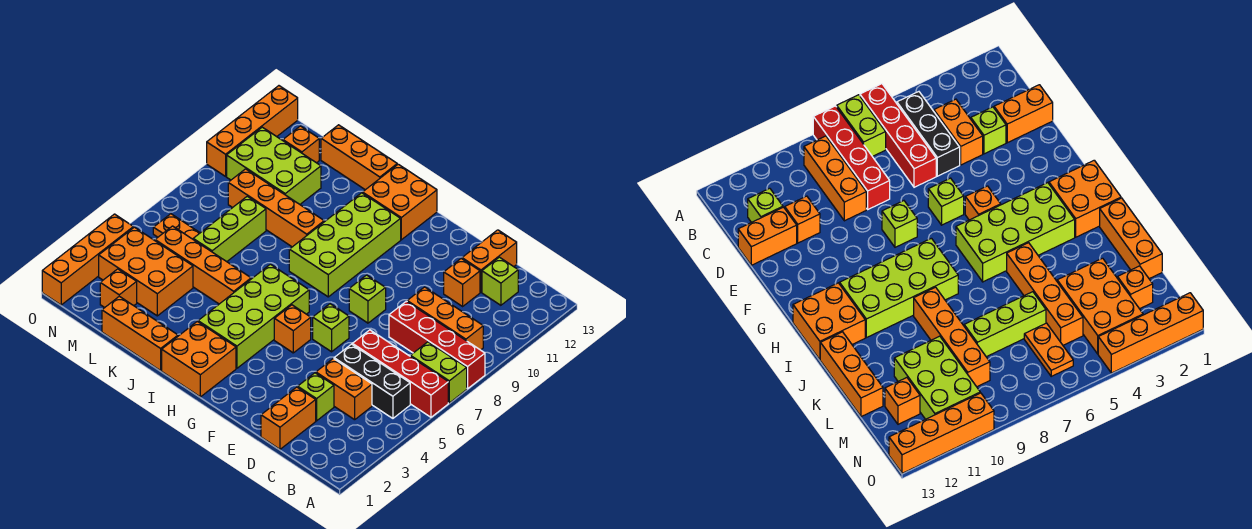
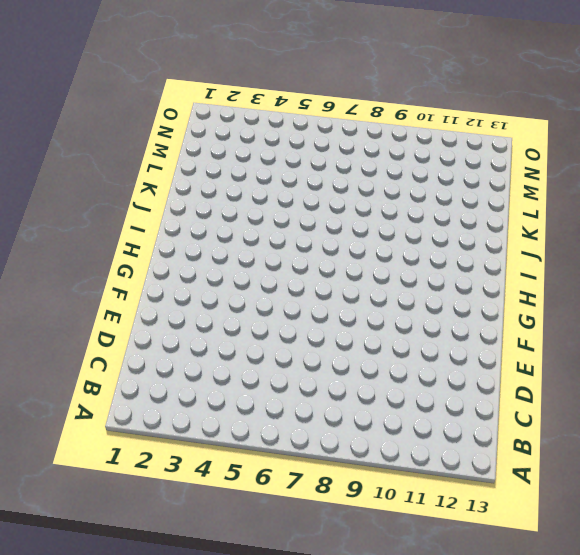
none -> red brick A6:D6 level 1
none -> lime brick A7:B7 level 1
none -> red brick A8:D8 level 1
none -> black brick B5:D5 level 1

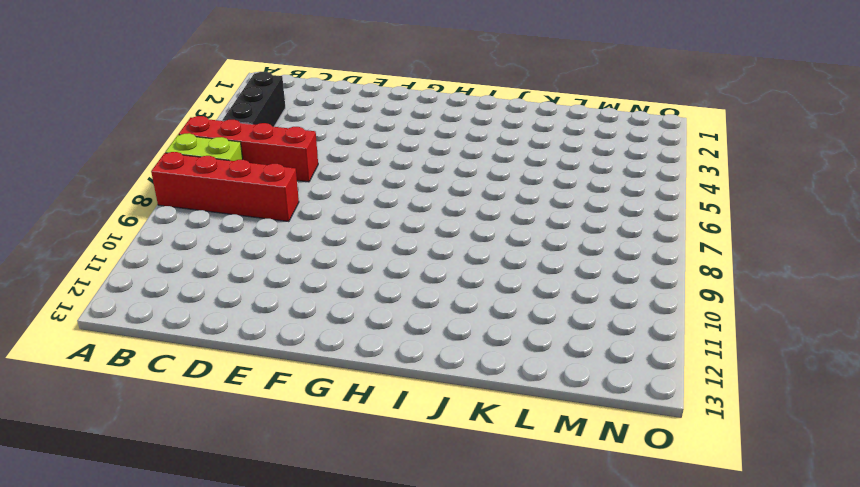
black brick B3:B5 level 1 -> black brick B5:D5 level 1
none -> orange brick B9:D9 level 1
none -> orange brick C4:D4 level 1
none -> lime brick C12 level 1
none -> orange brick D1:D2 level 1

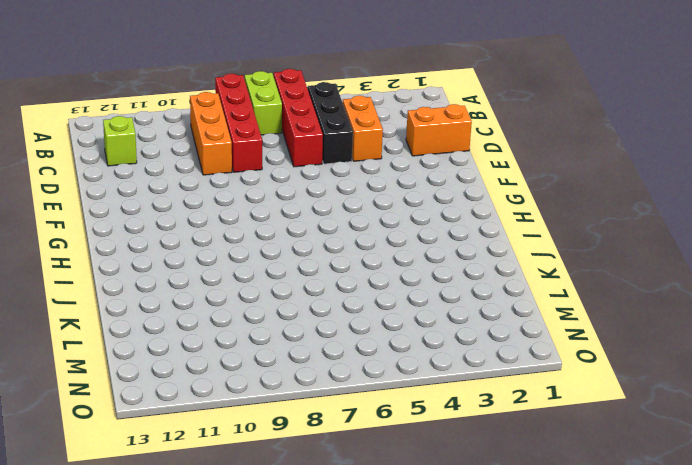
none -> lime brick D3 level 1
none -> orange brick D11 level 1
none -> orange brick D12:D13 level 1
none -> lime brick F6 level 1

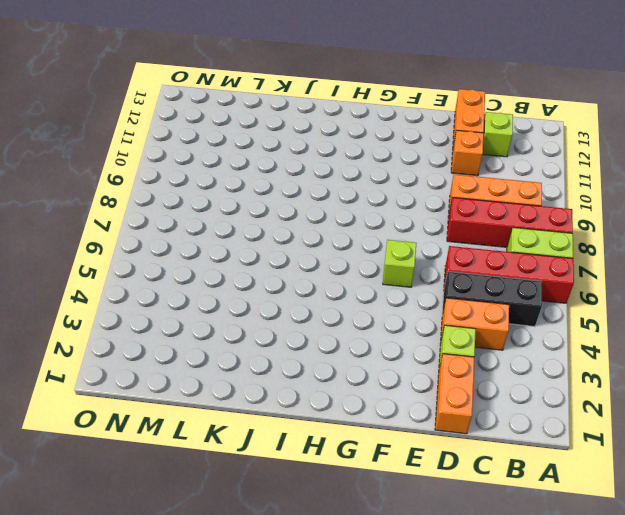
none -> lime brick F8 level 1
none -> orange brick G5 level 1
none -> orange brick H1:I2 level 1
none -> lime brick H3:I6 level 1

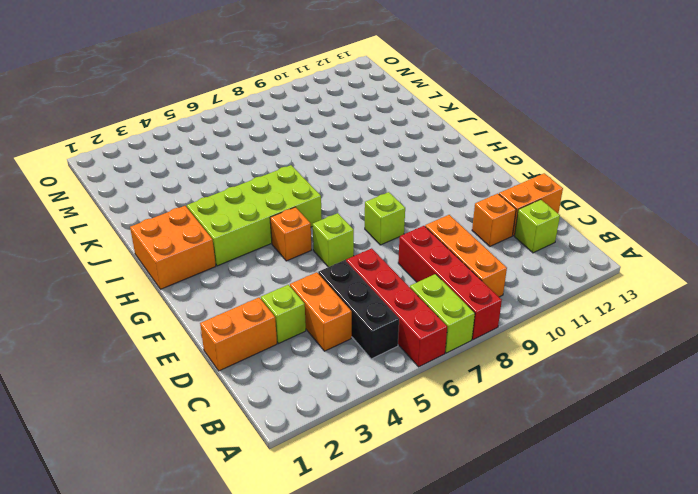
none -> lime brick H8:I11 level 1
none -> orange brick H12:I13 level 1
none -> orange brick J1:L1 level 1
none -> orange brick J5:M5 level 1

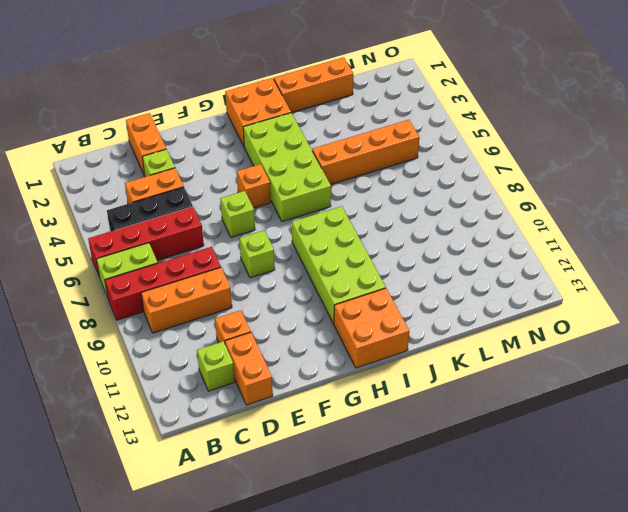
none -> orange brick J9:M9 level 1
none -> orange brick J13:L13 level 1
none -> orange brick L3:N4 level 1
none -> lime brick L6:L8 level 1

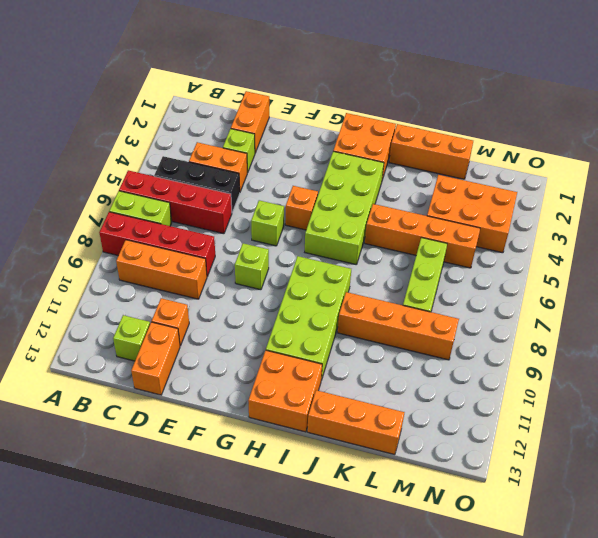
none -> lime brick L10:N11 level 1
none -> orange brick M2 level 1
none -> orange plate M6:N6 level 1
none -> orange brick M12 level 1

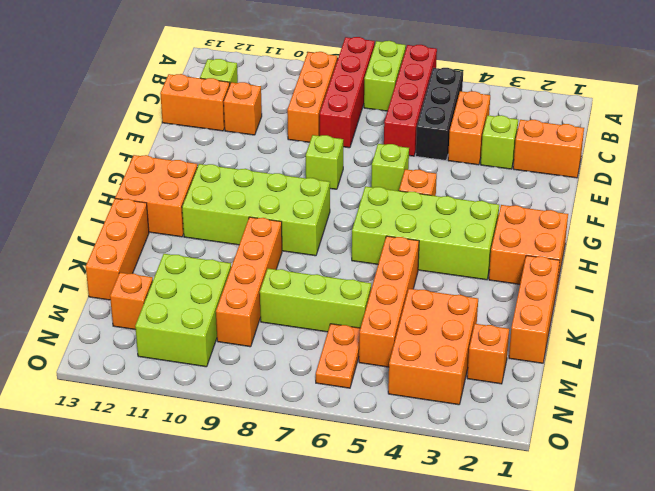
none -> orange brick O1:O4 level 1
none -> orange brick O10:O13 level 1

